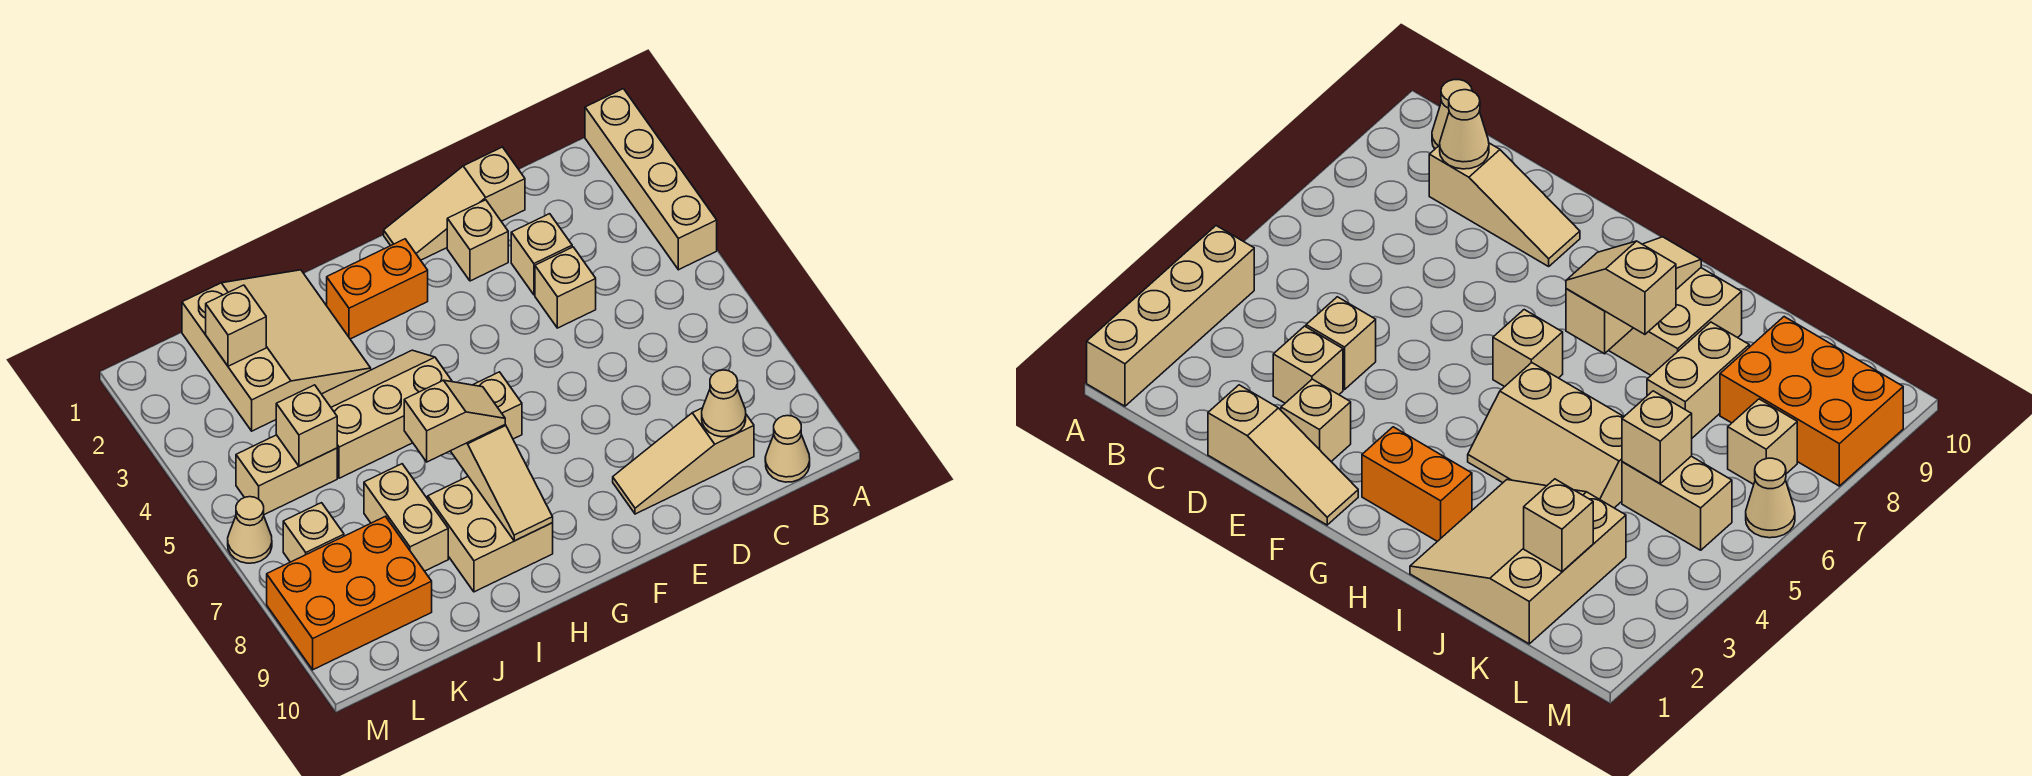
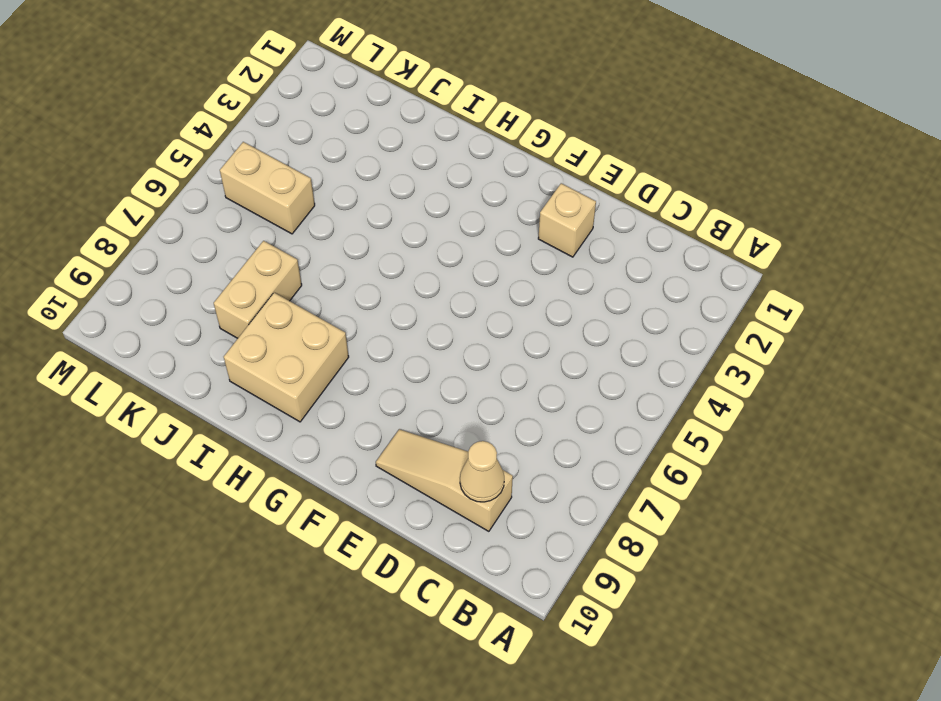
none -> tan brick A1:A4 level 1
none -> tan cone B10 level 1
none -> tan slope D1:F1 level 1 top D

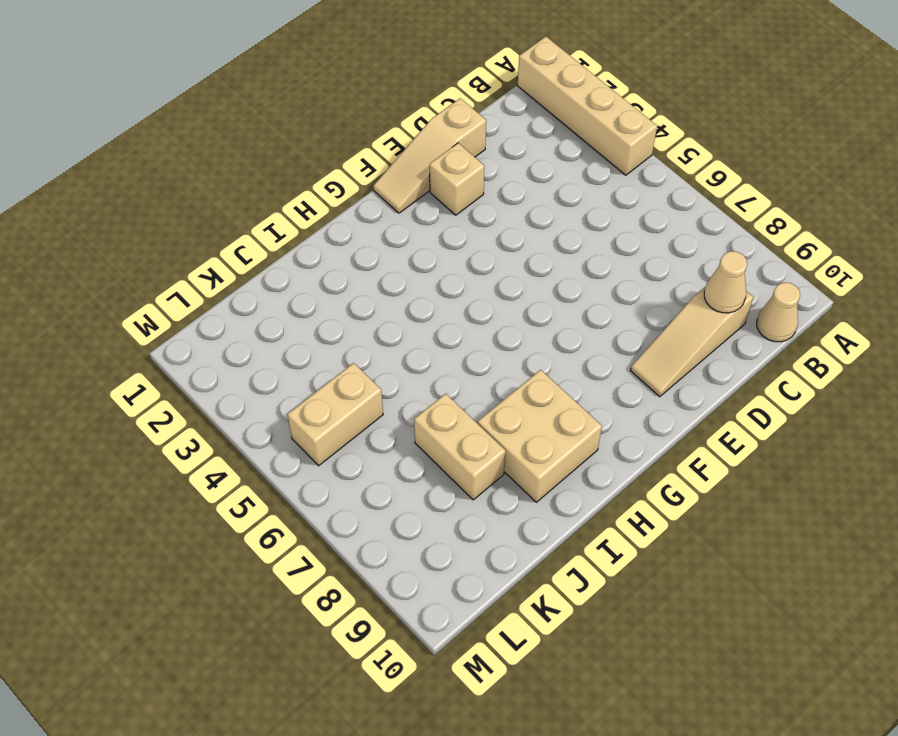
none -> tan brick D3 level 1
none -> tan brick D4 level 1
none -> orange brick G2:H2 level 1

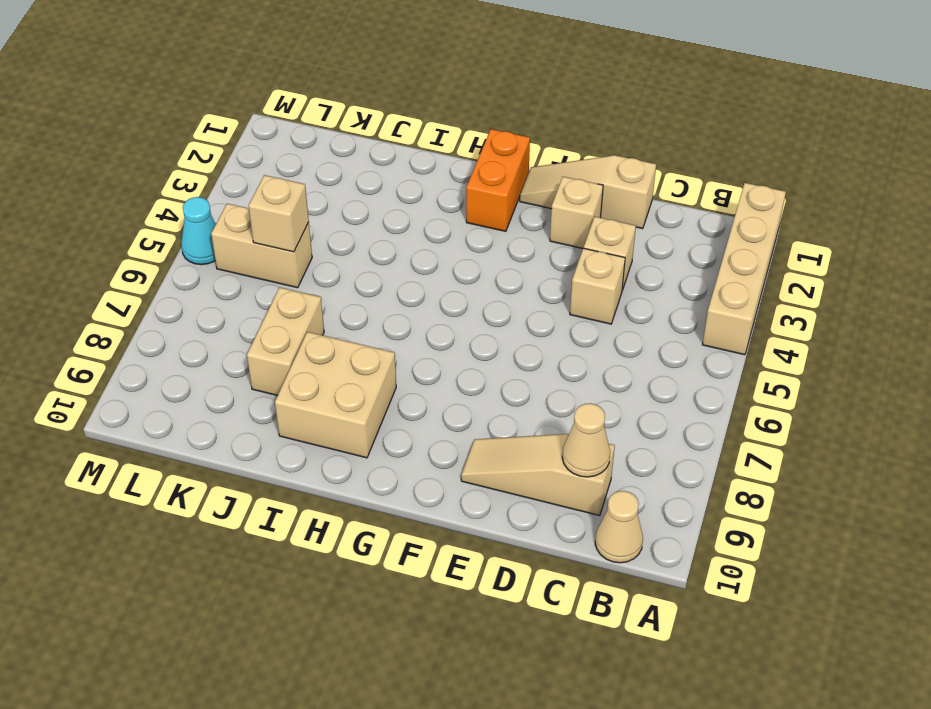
orange brick G1:G2 level 1 -> orange brick G2:H2 level 1
cyan cone M5 level 1 -> none
none -> tan brick G6 level 1
none -> tan slope H4:J5 level 1 top 5
none -> tan slope I1:K3 level 1 top K

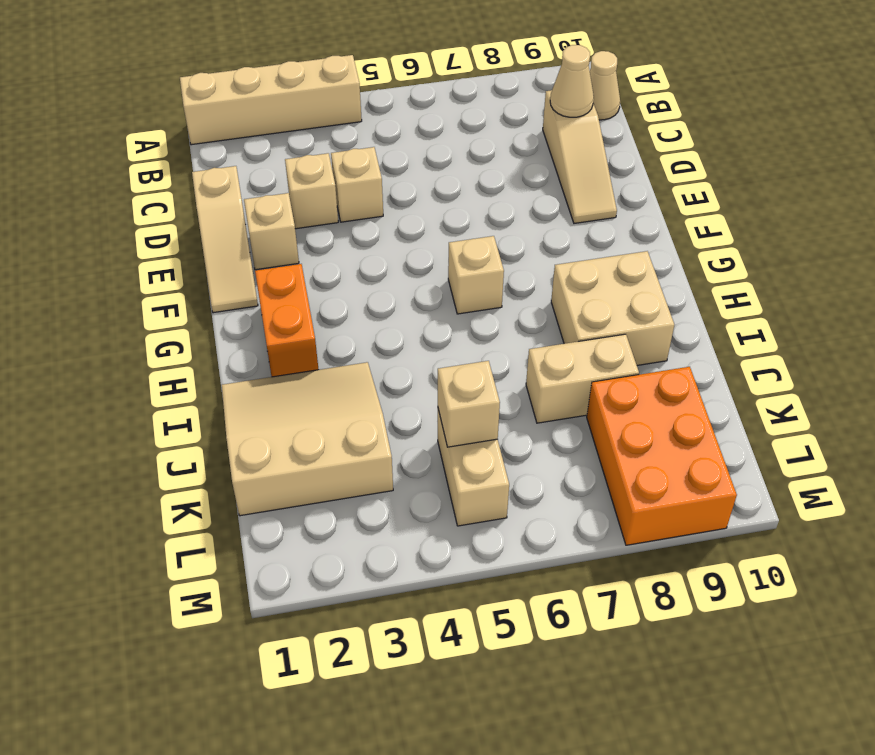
none -> tan slope H4:J5 level 1 top 5
none -> tan brick L7 level 1
none -> tan cone M6 level 1

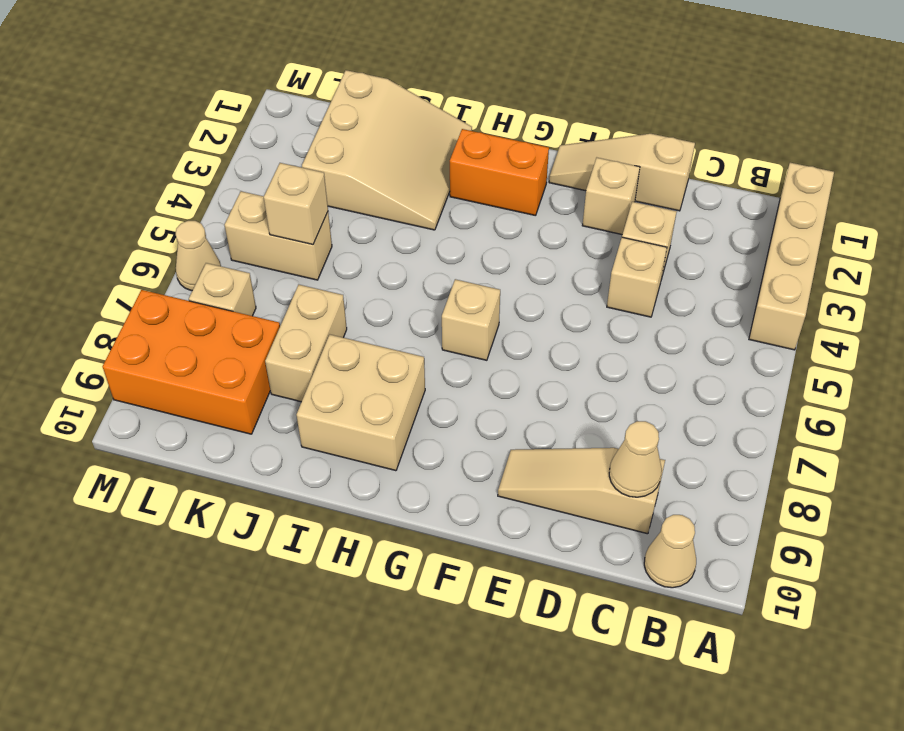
none -> tan slope H4:J5 level 1 top 5
none -> tan slope H7:H9 level 2 top 7
none -> tan brick K2 level 2

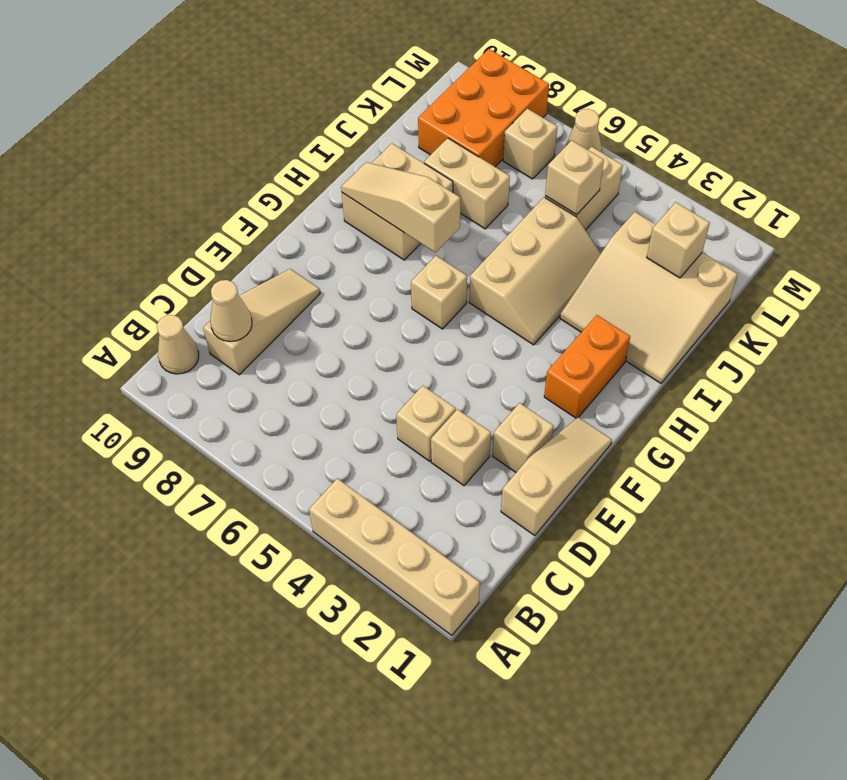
none -> tan slope H7:I7 level 3 top I

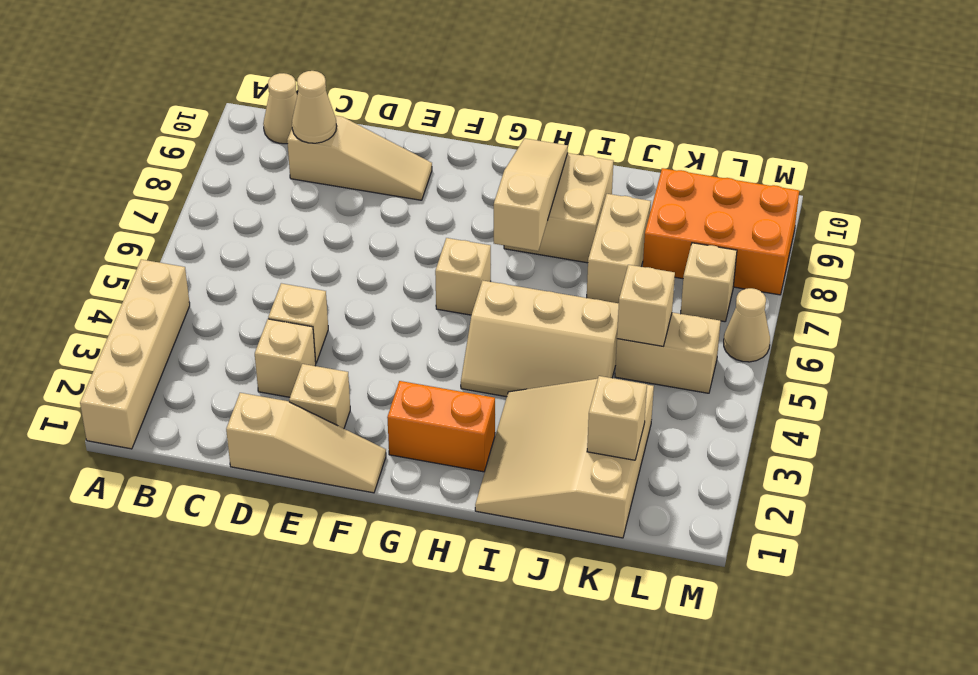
none -> tan slope H7:I7 level 3 top I

